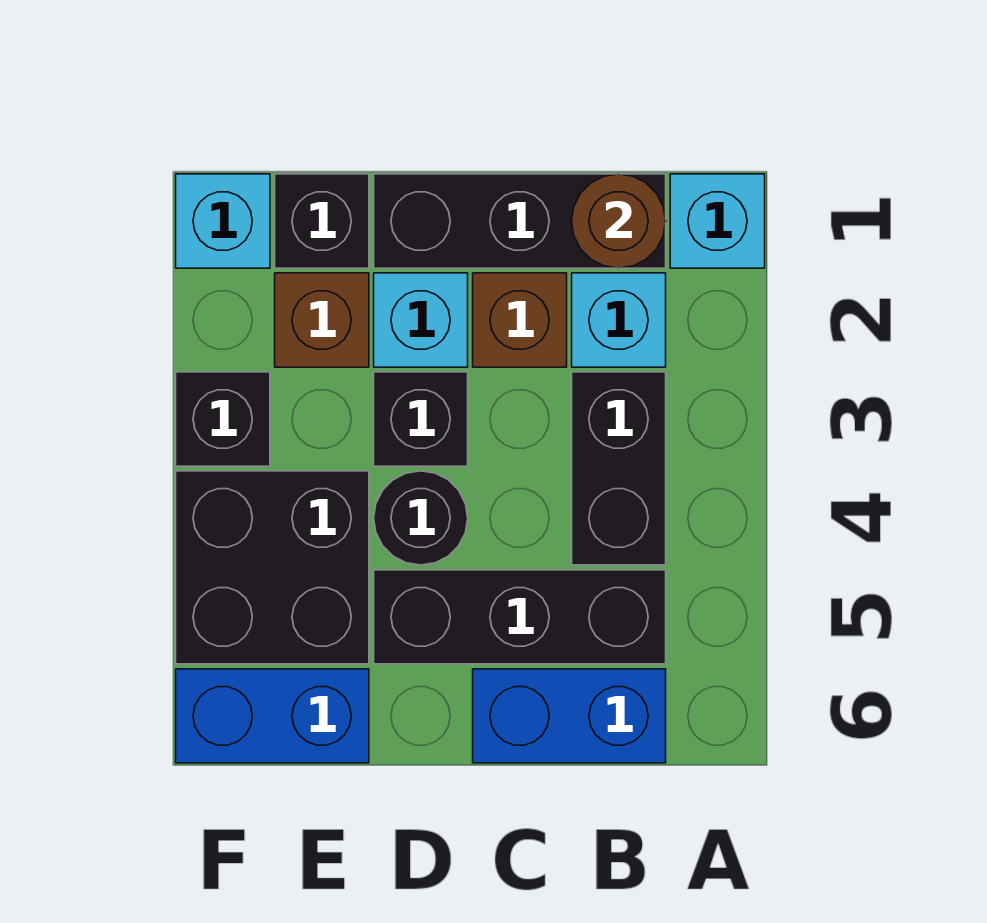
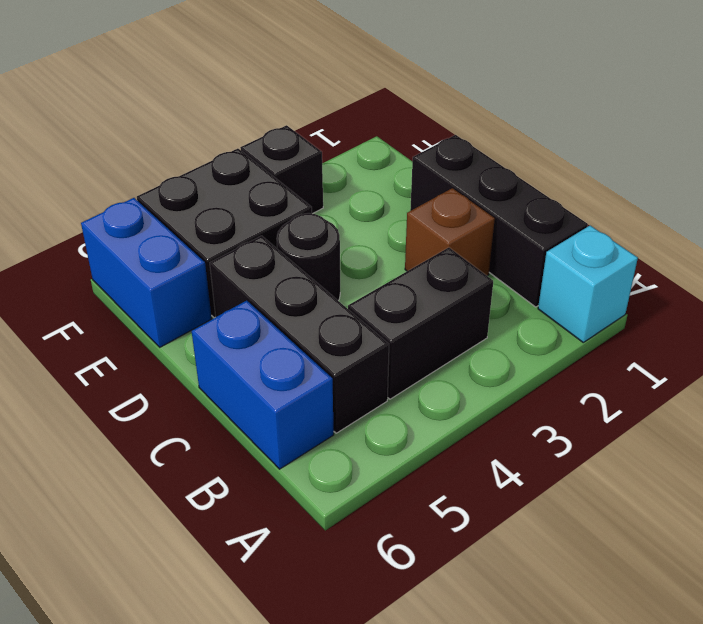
none -> cyan brick B2 level 1
none -> cyan brick D2 level 1
none -> black brick D3 level 1

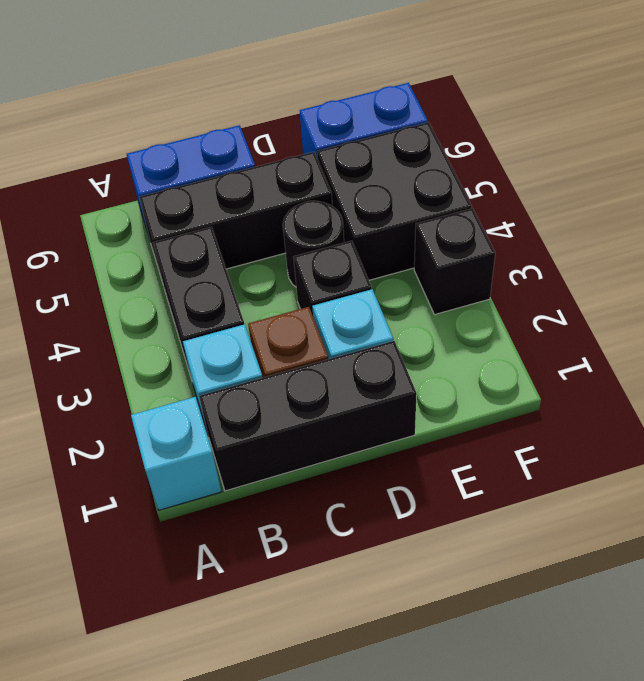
none -> black brick E1 level 1
none -> brown brick E2 level 1
none -> cyan brick F1 level 1

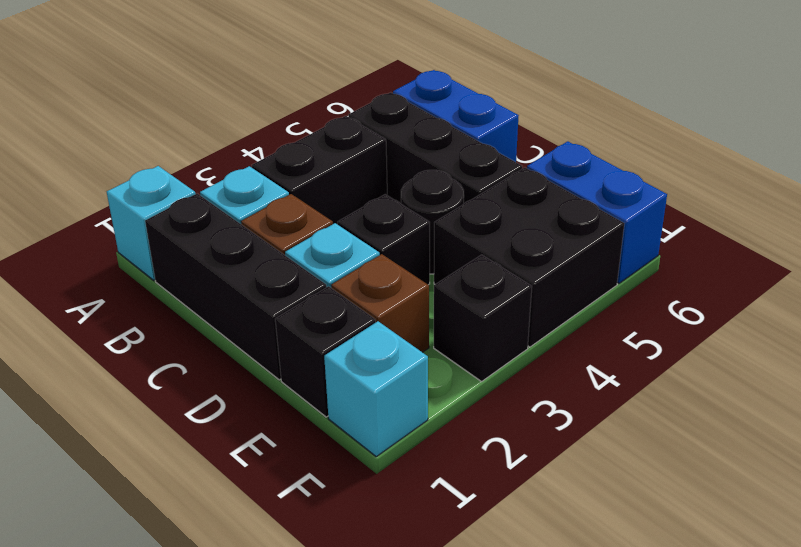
none -> brown round brick B1 level 2

